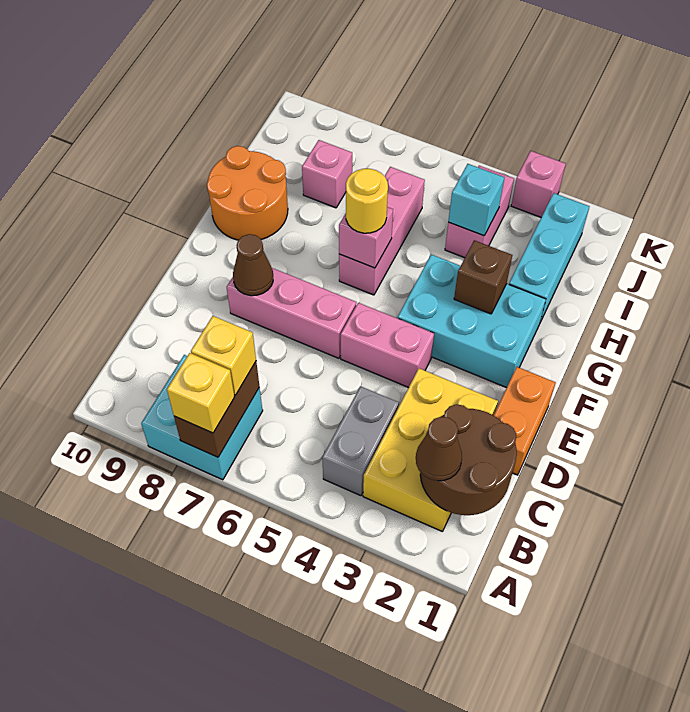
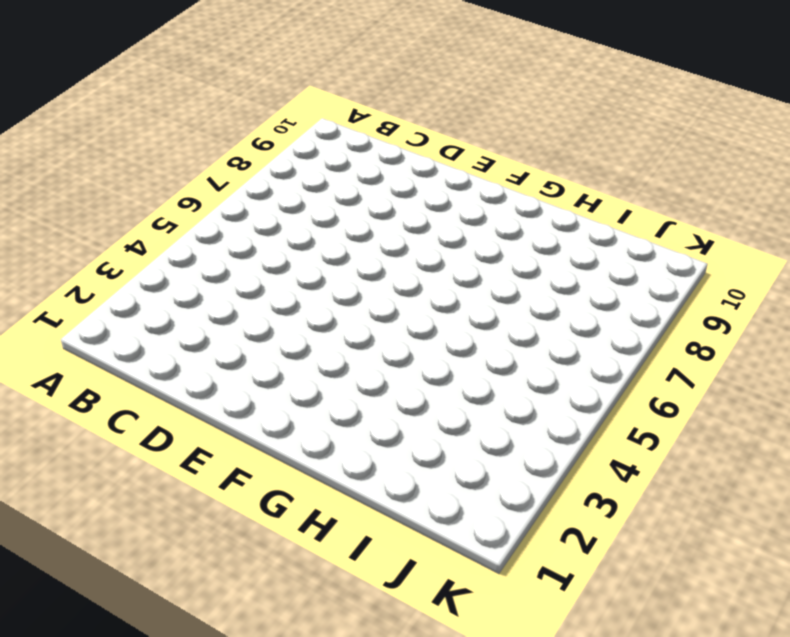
none -> cyan brick A7:B8 level 1
none -> yellow brick B2:D3 level 1
none -> grey brick B4:C4 level 1

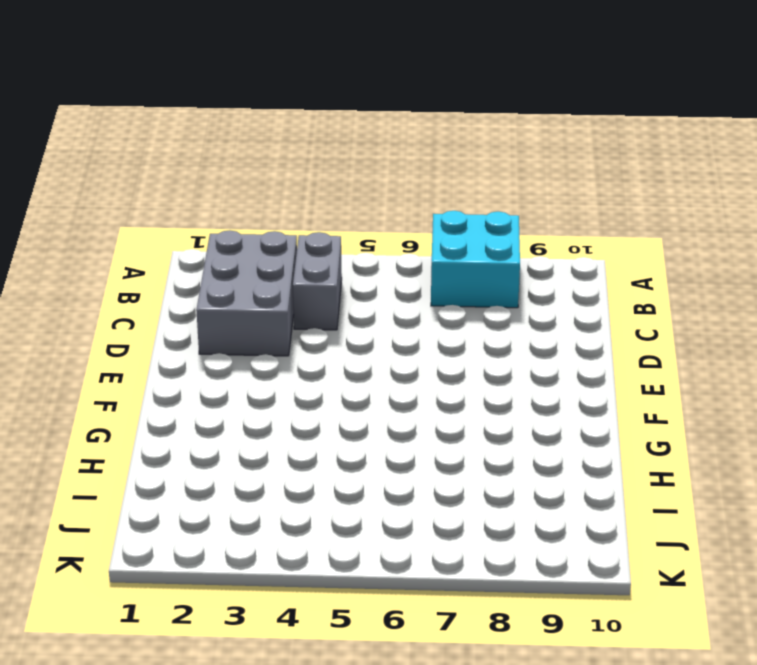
grey brick B2:D3 level 1 -> yellow brick B2:D3 level 1
none -> orange brick D1:E1 level 1
none -> pink brick E4:E5 level 1
none -> pink brick E6:E8 level 1

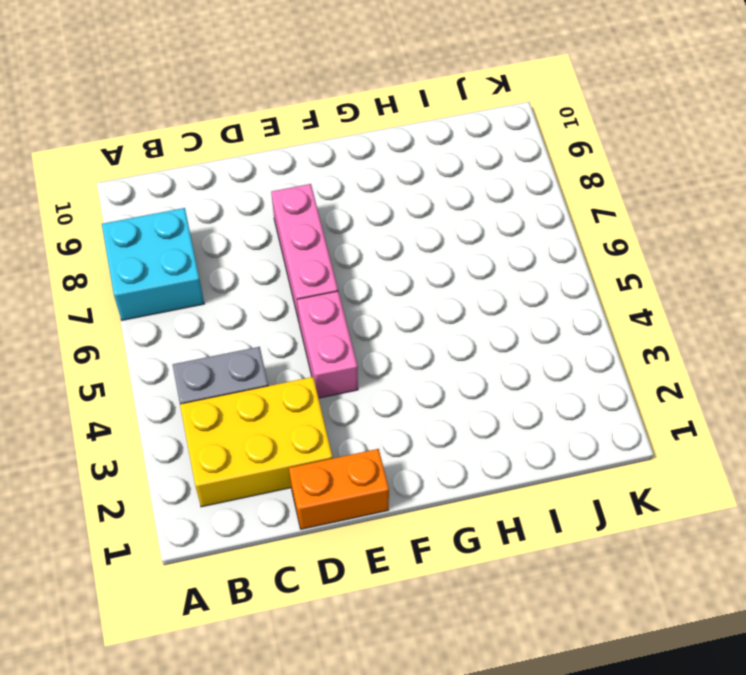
none -> cyan brick F2:G4 level 1
none -> pink brick G6:I6 level 1
none -> orange round brick G9:H10 level 1

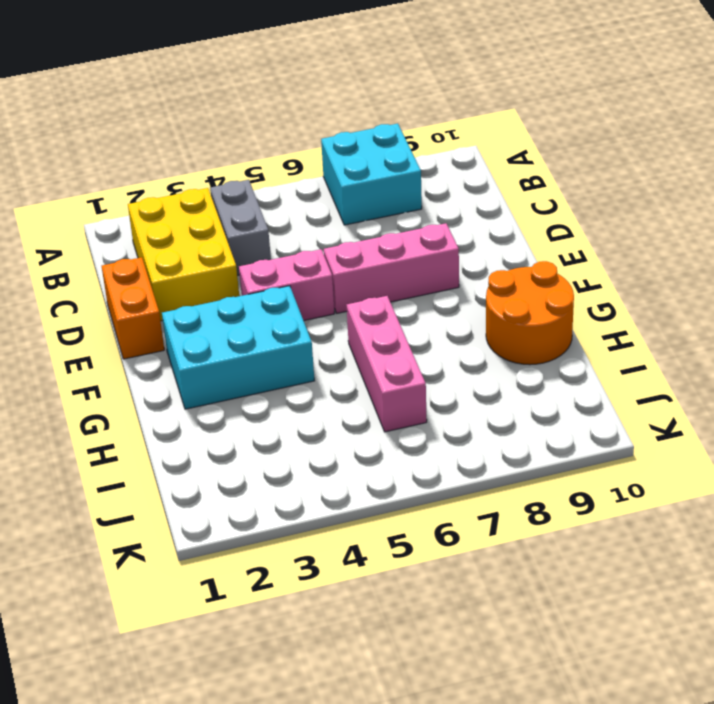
none -> cyan brick H2:J2 level 1
none -> pink brick I4:J4 level 1
none -> pink brick I8 level 1

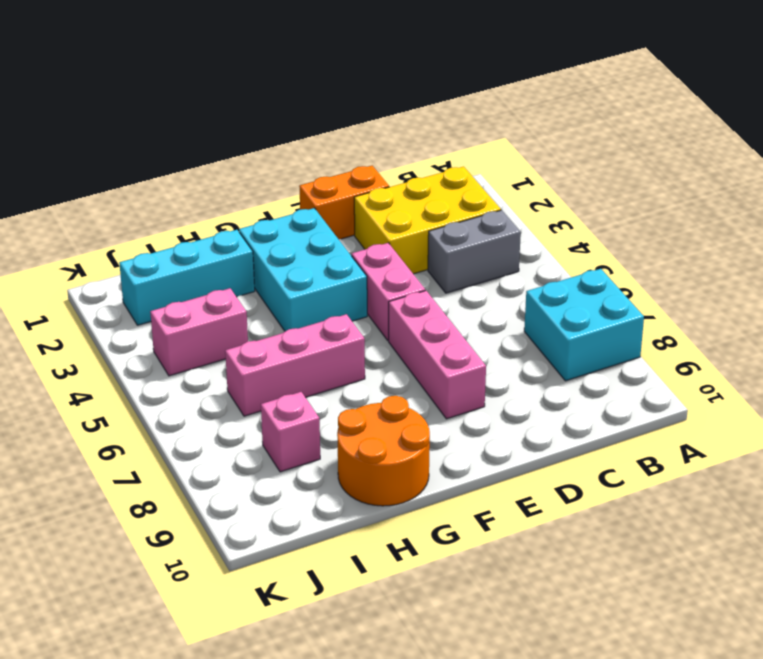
none -> pink brick K3 level 1
none -> brown brick A7:B7 level 2
none -> brown round brick B1:C2 level 2

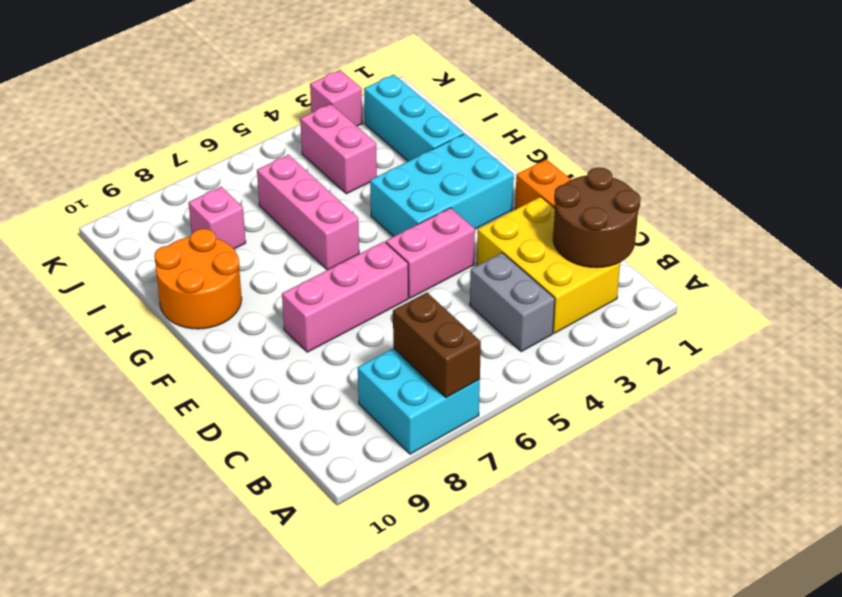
none -> brown cone E8 level 2
none -> brown brick G3 level 2
none -> pink brick G6 level 2

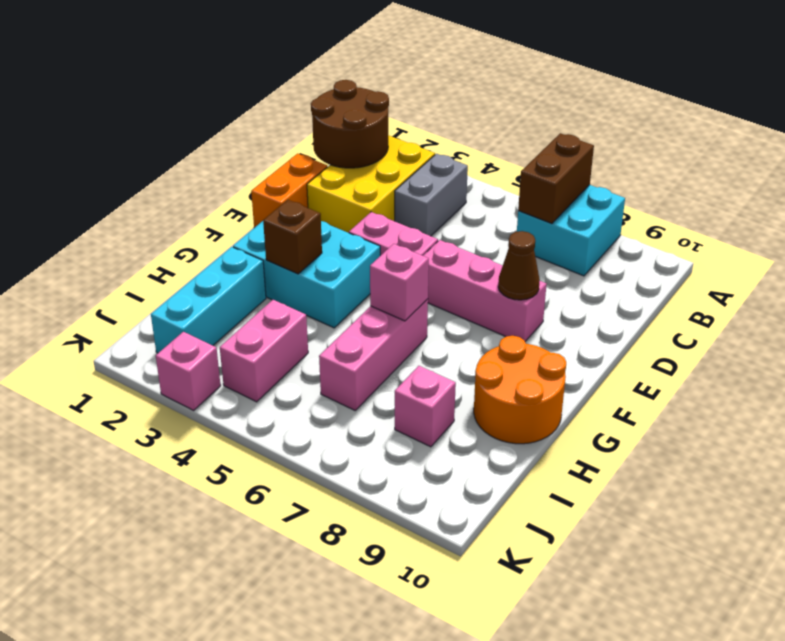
none -> cyan brick I4 level 2
none -> yellow brick A7 level 3
none -> brown cone B2 level 3

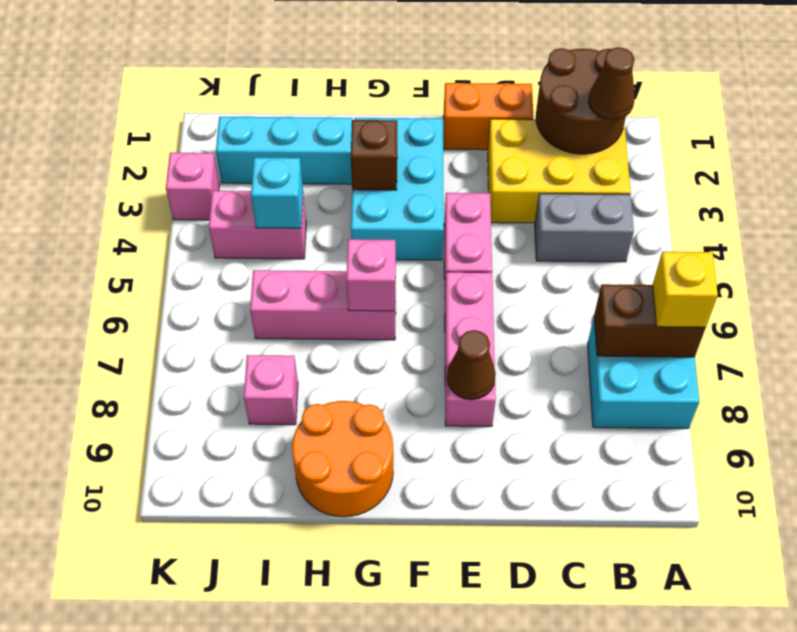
none -> yellow brick B7 level 3
none -> yellow round brick G6 level 3

